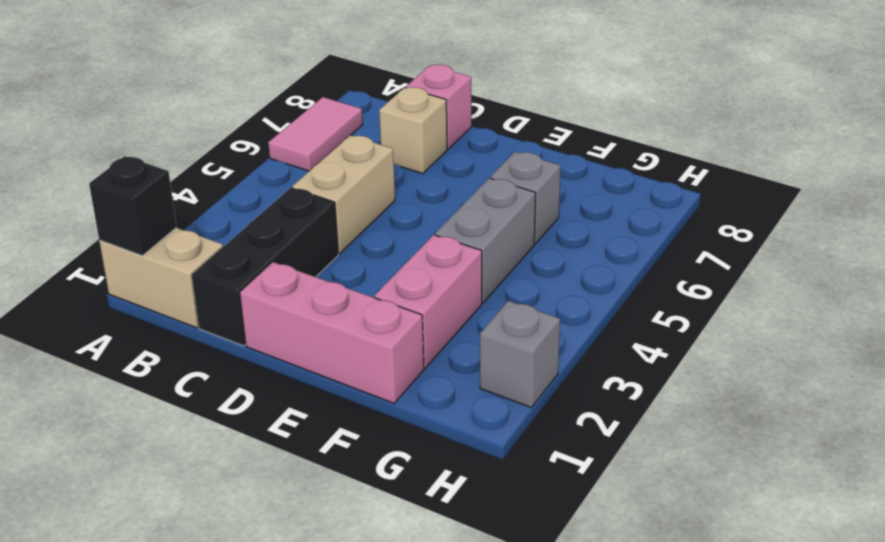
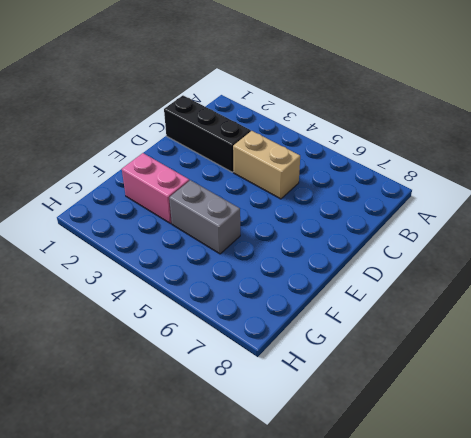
none -> tan brick A1:B1 level 1
none -> pink tile A6:A7 level 1
none -> tan brick C7 level 1

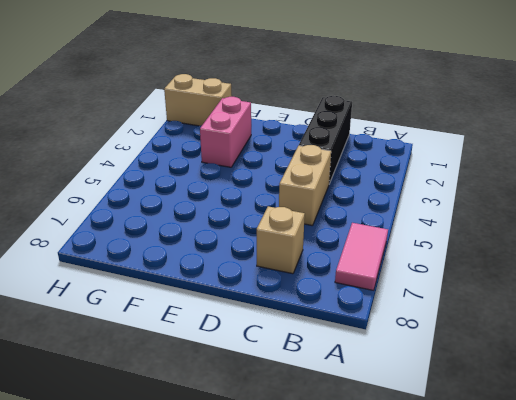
tan brick G1:H1 level 1 -> tan brick A1:B1 level 1
none -> pink brick C8 level 1
none -> pink brick D1:F1 level 1
none -> grey brick F4:F5 level 1

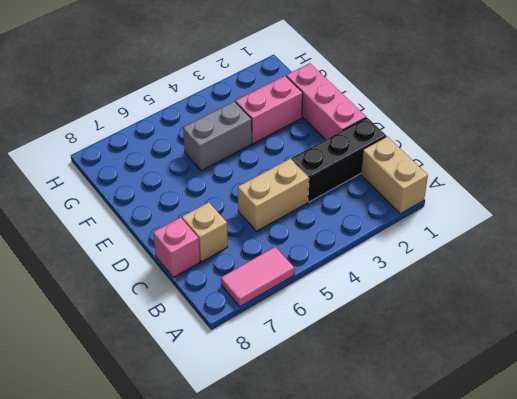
none -> grey brick F6 level 1
none -> grey brick H2 level 1
none -> black brick A1 level 2

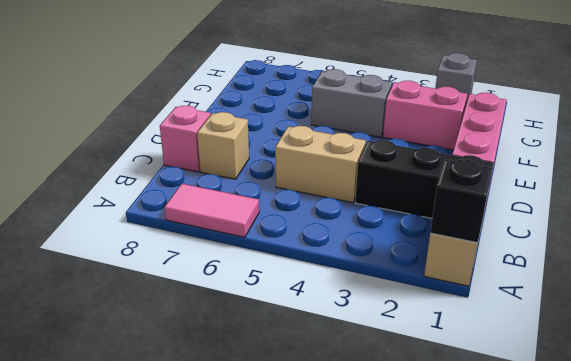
none -> grey brick F6 level 1

